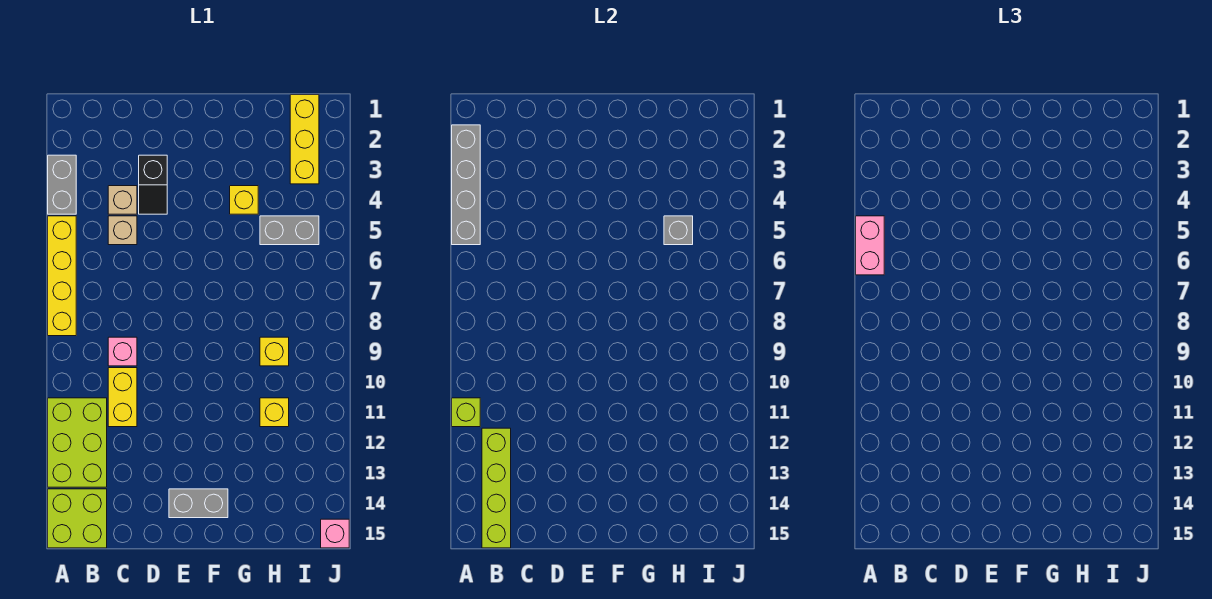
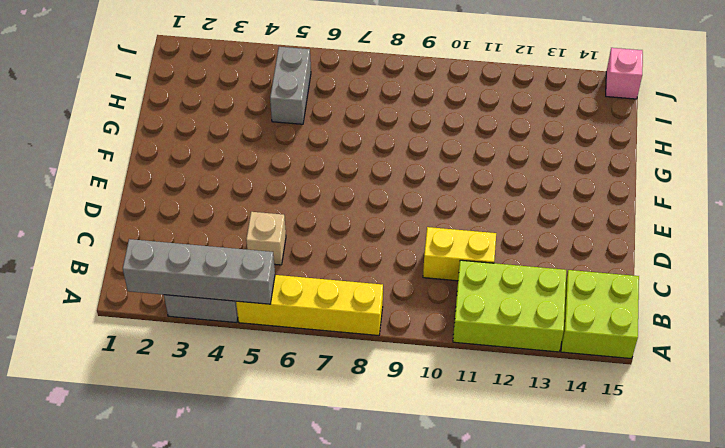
none -> tan brick C4 level 1
none -> pink brick C9 level 1
none -> black slope D3:D4 level 1 top 3

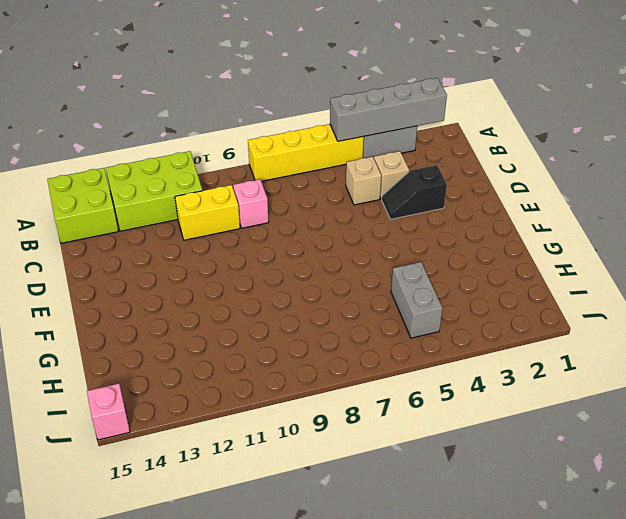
none -> grey brick E14:F14 level 1
none -> yellow brick G4 level 1
none -> yellow brick H9 level 1

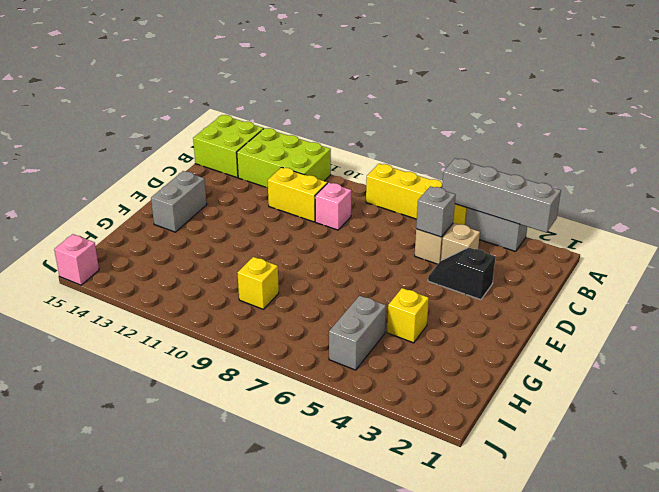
grey brick C5 level 2 -> grey brick H5 level 2
none -> yellow brick H11 level 1
none -> yellow brick I1:I3 level 1
none -> lime brick A11 level 2

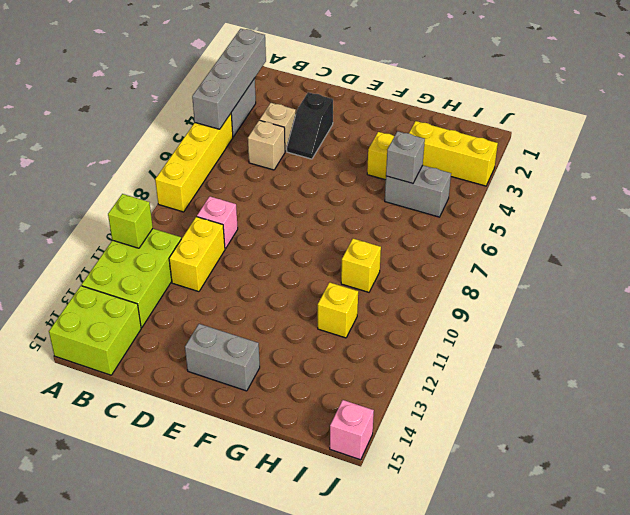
yellow brick H3:J3 level 1 -> yellow brick I1:I3 level 1
none -> lime brick B12:B15 level 2
none -> pink brick A5:A6 level 3

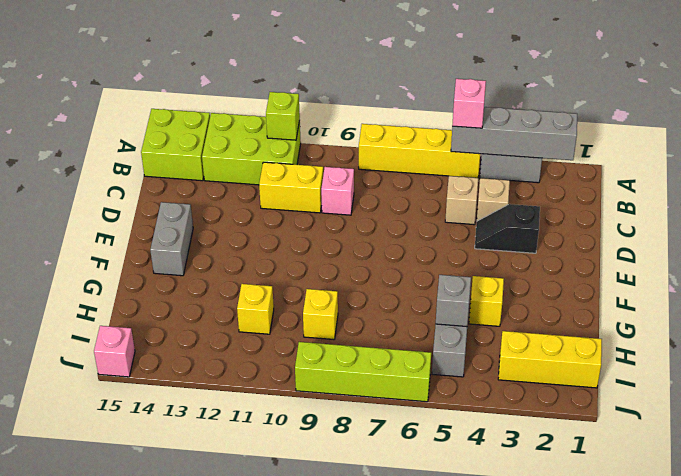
pink brick A5 level 3 -> pink brick A5:A6 level 3
lime brick J6:J9 level 1 -> lime brick B12:B15 level 2

